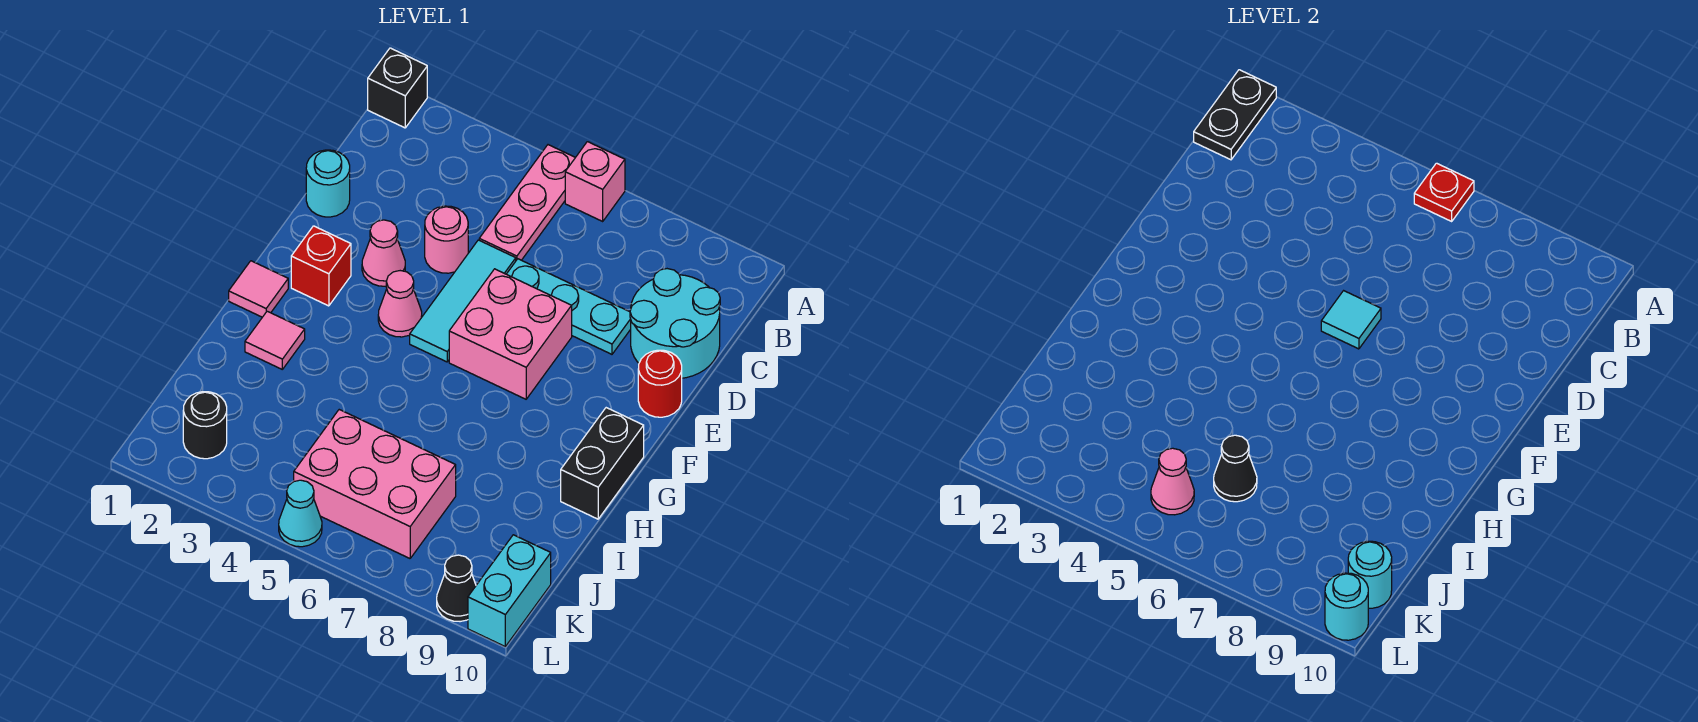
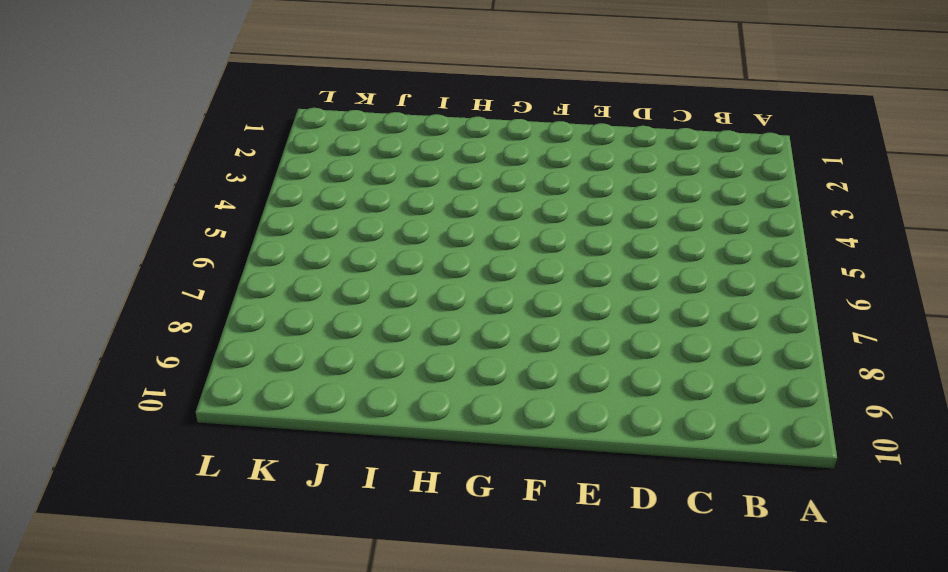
none -> black brick A1 level 1
none -> pink plate A5:C5 level 1
none -> pink brick A6 level 1

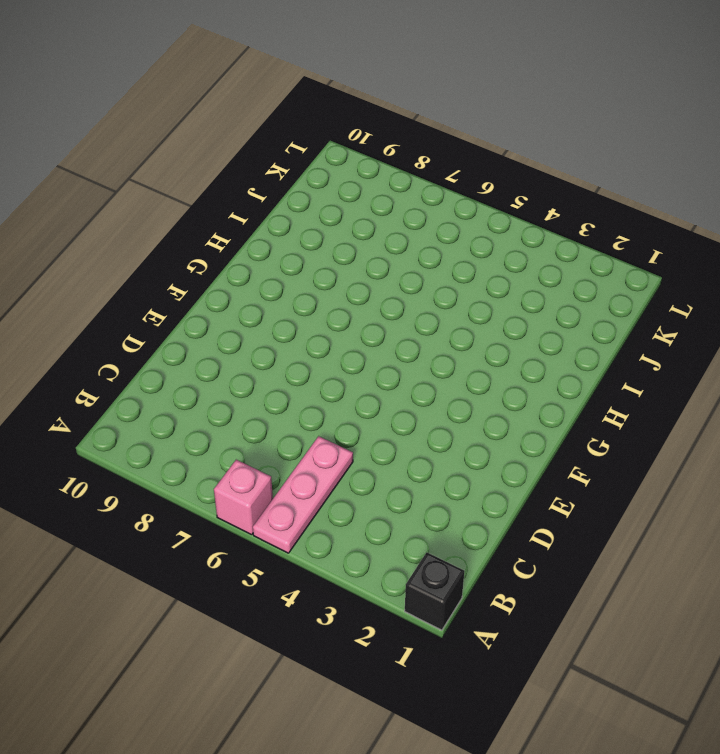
none -> cyan round brick C9:D10 level 1
none -> cyan round brick D1 level 1
none -> pink round brick D4 level 1

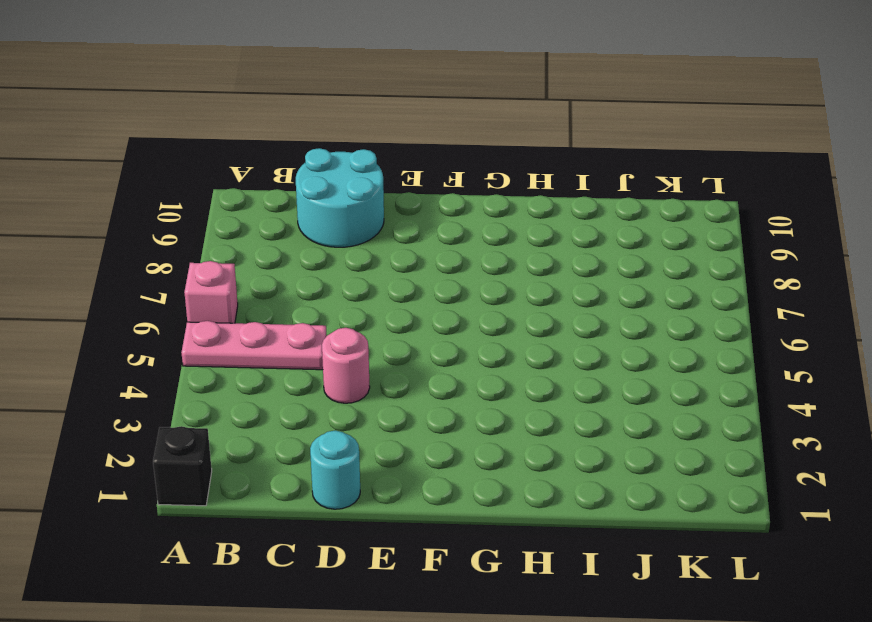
none -> cyan tile D5:F5 level 1
none -> cyan plate D6:D8 level 1
none -> pink cone E3 level 1

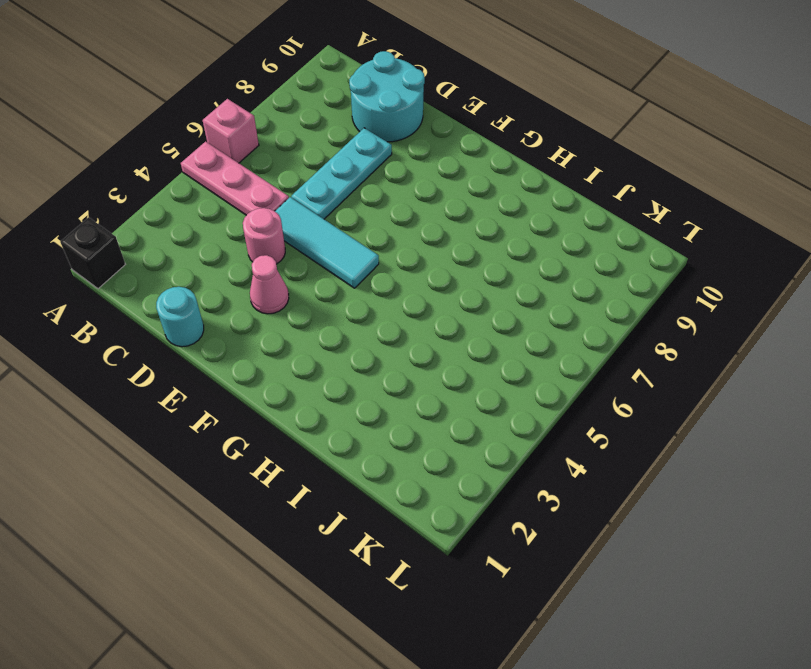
none -> pink brick E6:F7 level 1
none -> red round brick E10 level 1
none -> red brick F2 level 1

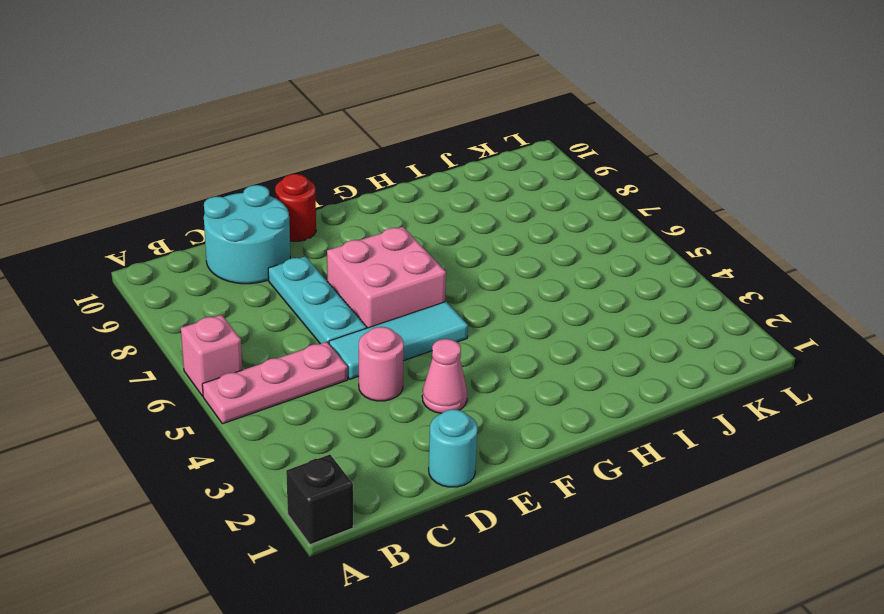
none -> red brick F2 level 1
none -> pink cone F4 level 1
none -> pink tile G1 level 1

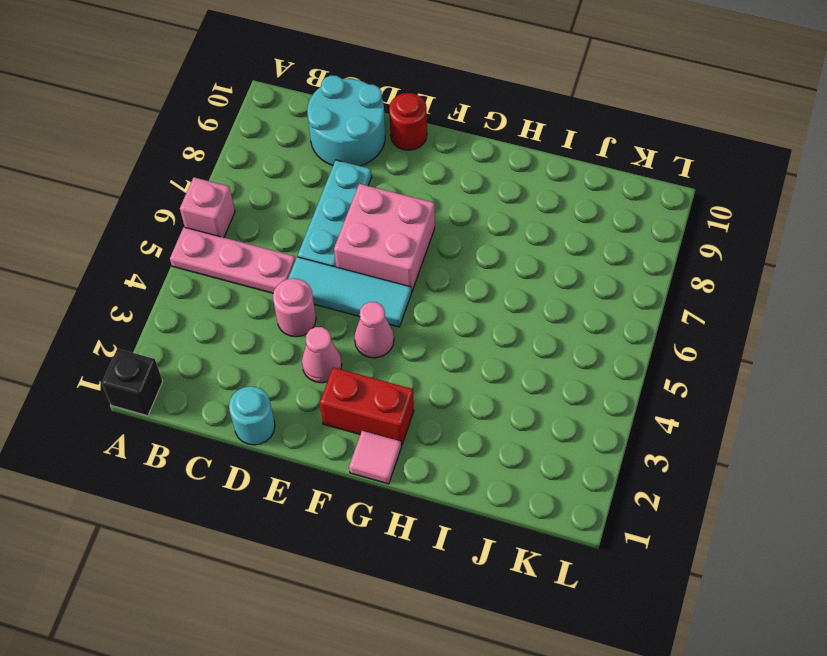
red brick F2:G2 level 1 -> red brick F2 level 1
none -> black brick G10:H10 level 1
none -> pink tile H2 level 1
none -> pink brick J5:K7 level 1

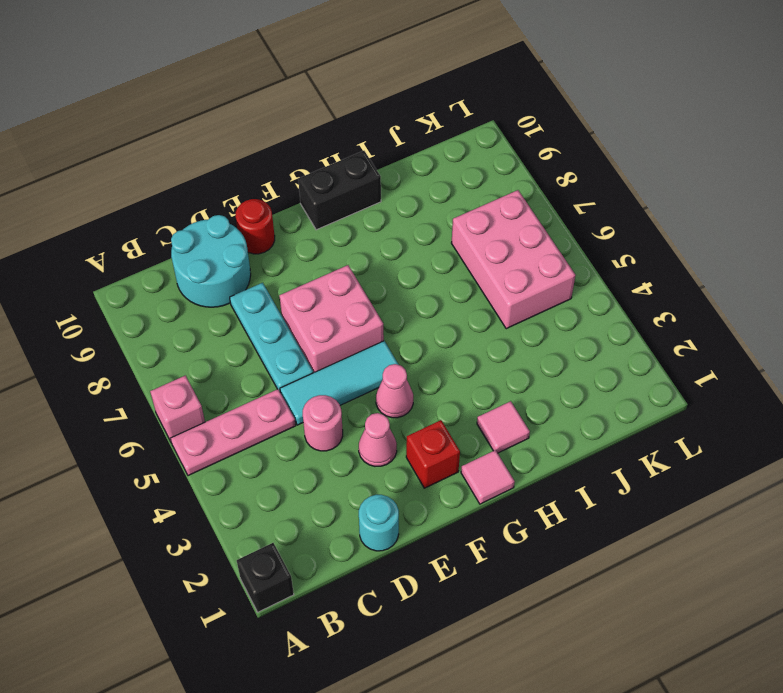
none -> black round brick K2 level 1
none -> cyan brick K10:L10 level 1
none -> cyan cone L5 level 1

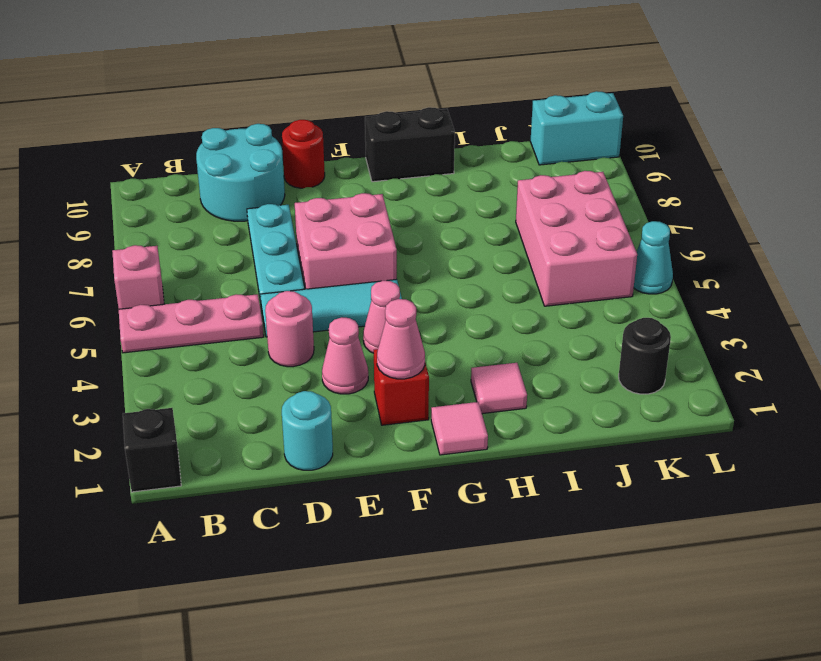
pink cone F2 level 2 -> pink cone K5 level 2
none -> black cone L9 level 1
none -> black plate A1:B1 level 2
none -> red plate A6 level 2

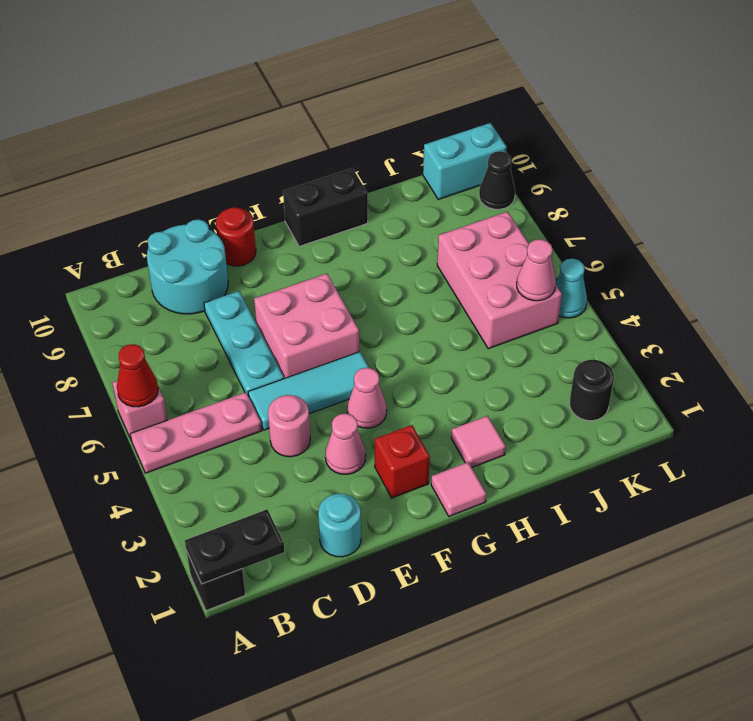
red cone A6 level 2 -> red plate A6 level 2
none -> cyan tile E6 level 2
none -> black cone J6 level 2
none -> cyan round brick K10 level 2

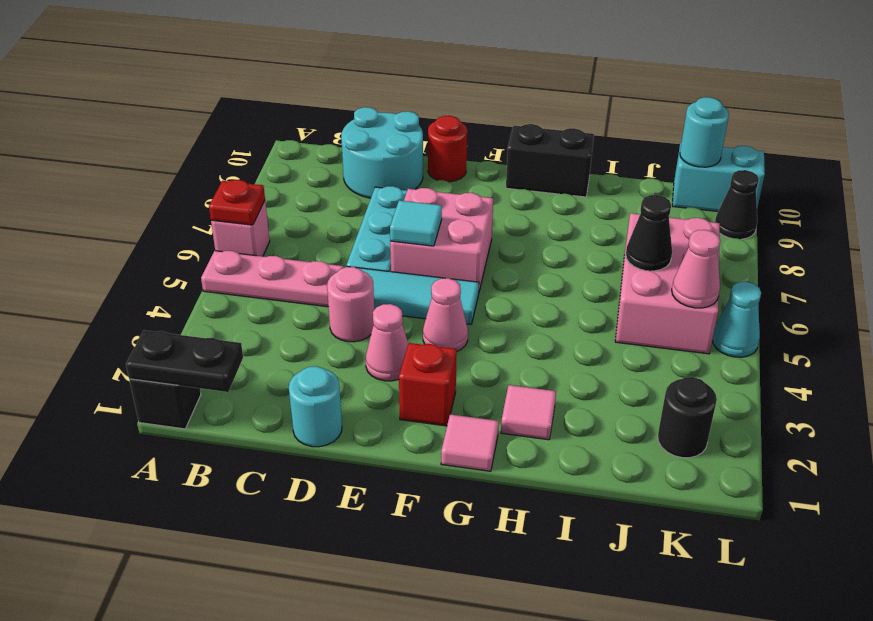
none -> cyan round brick L10 level 2

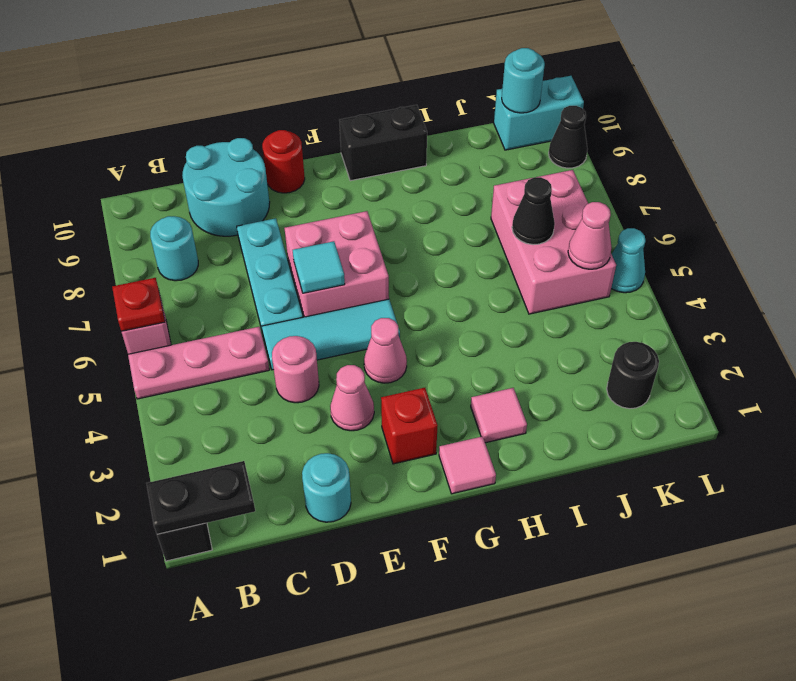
cyan round brick B8 level 1 -> cyan round brick L10 level 2

